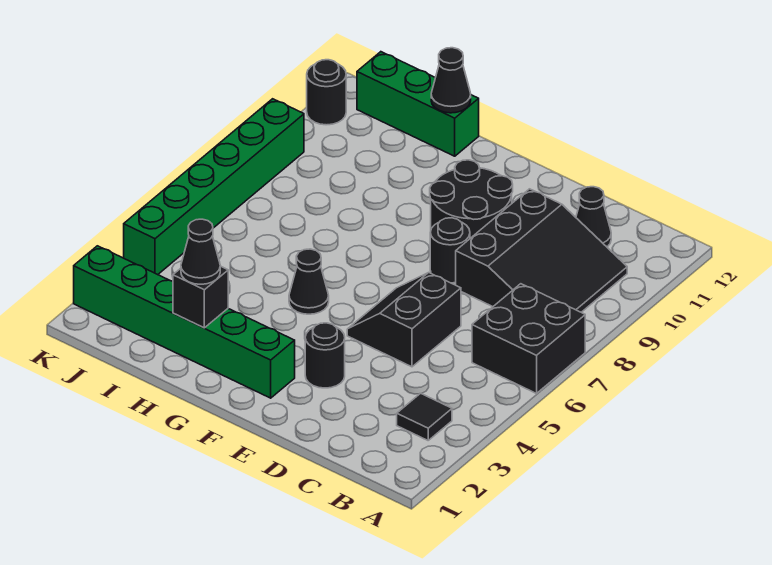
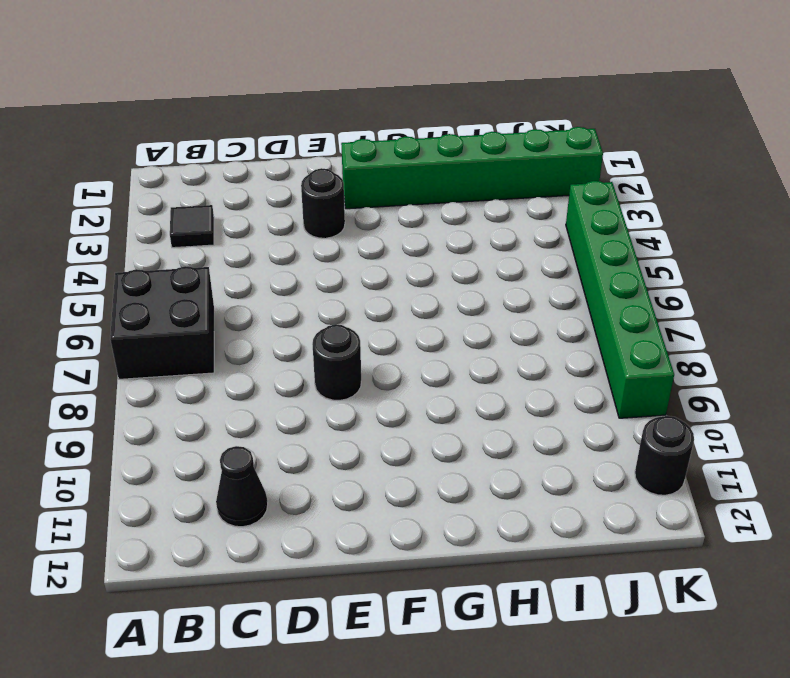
none -> black slope B8:D10 level 1 top D
none -> black slope D5:E6 level 1 top D
none -> black round brick E9:F10 level 1

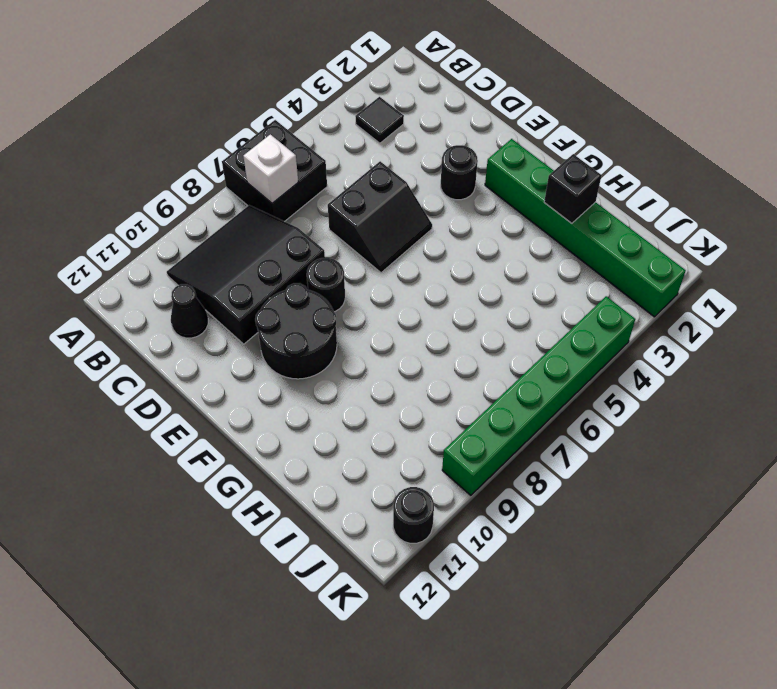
white brick B7 level 2 -> none
none -> black cone G5 level 1
none -> green brick H12:J12 level 1
none -> black cone H12 level 2

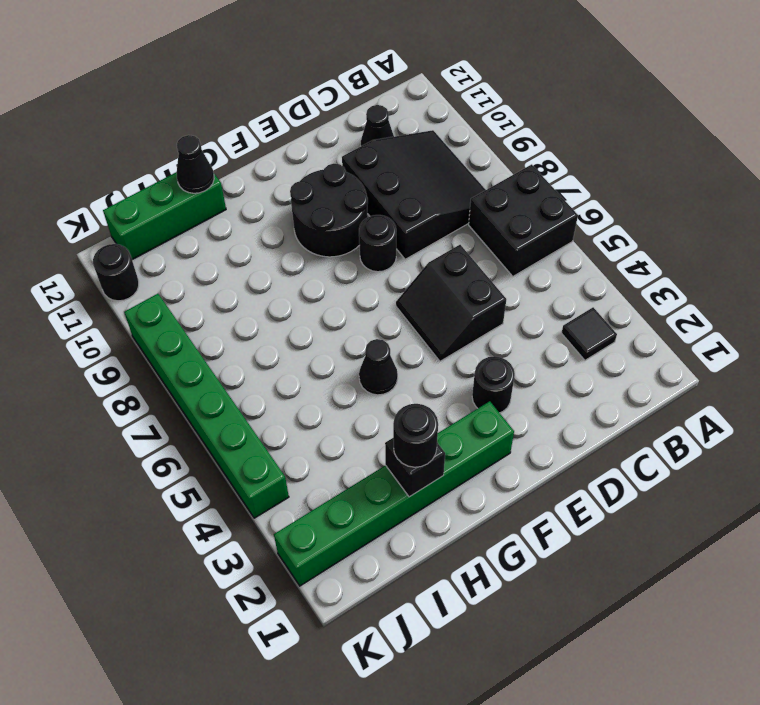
black round brick H2 level 3 -> black cone H2 level 3

